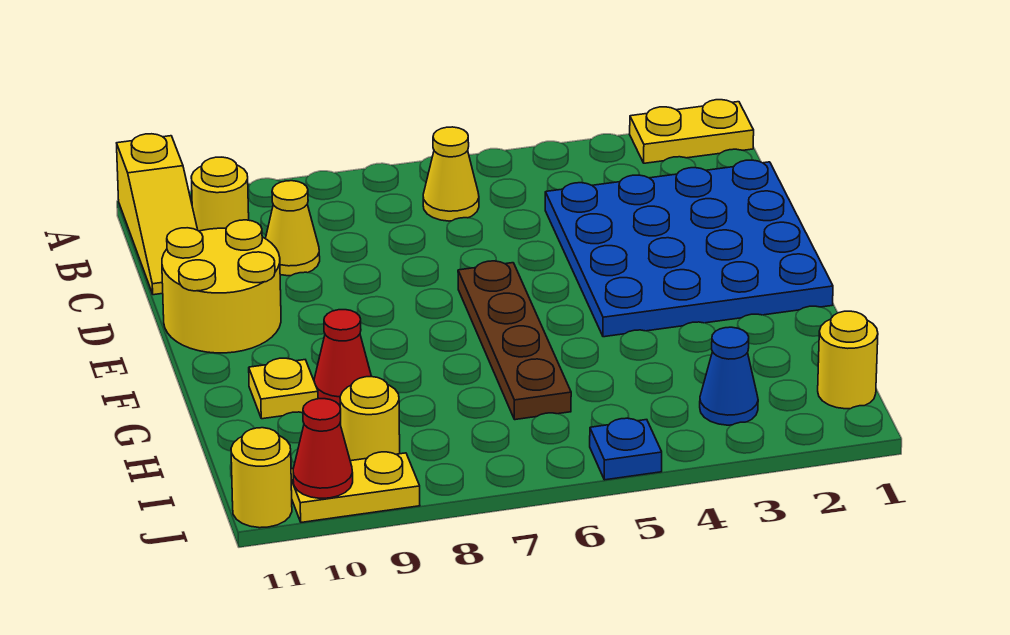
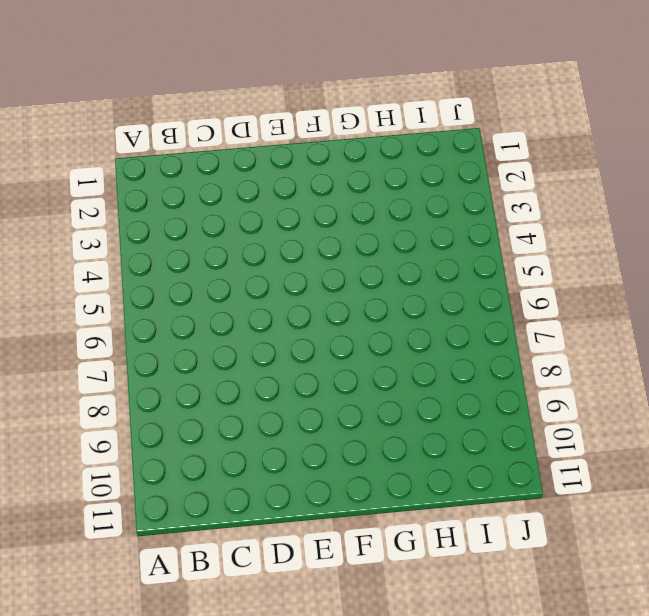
none -> yellow plate A1:A2 level 1
none -> yellow slope A11:C11 level 1 top A
none -> yellow cone B6 level 1

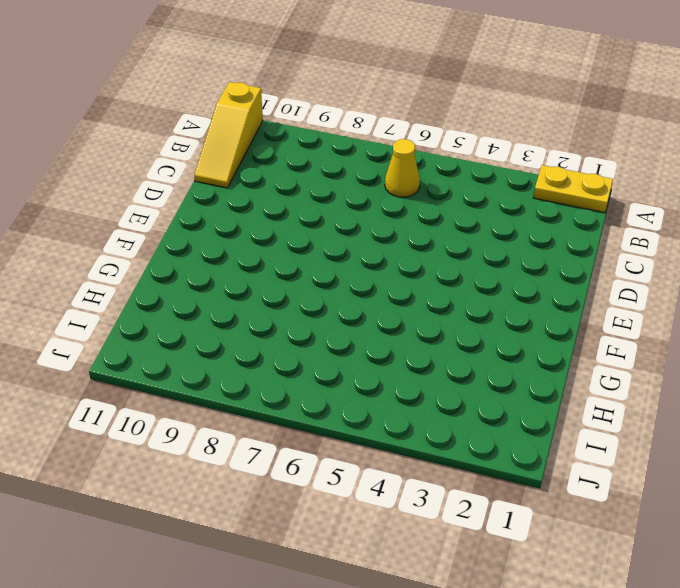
none -> yellow round brick B10 level 1
none -> blue plate C1:F4 level 1
none -> yellow cone C9 level 1

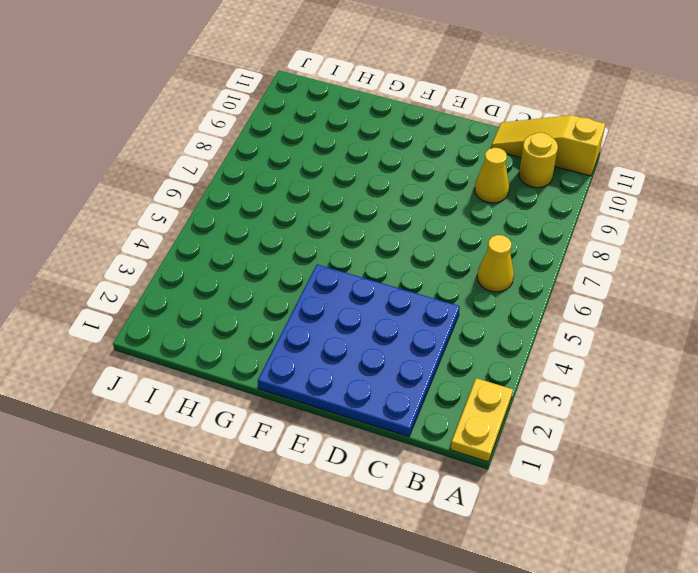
none -> yellow round brick D10:E11 level 1
none -> brown plate E6:H6 level 1
none -> red cone G9 level 1

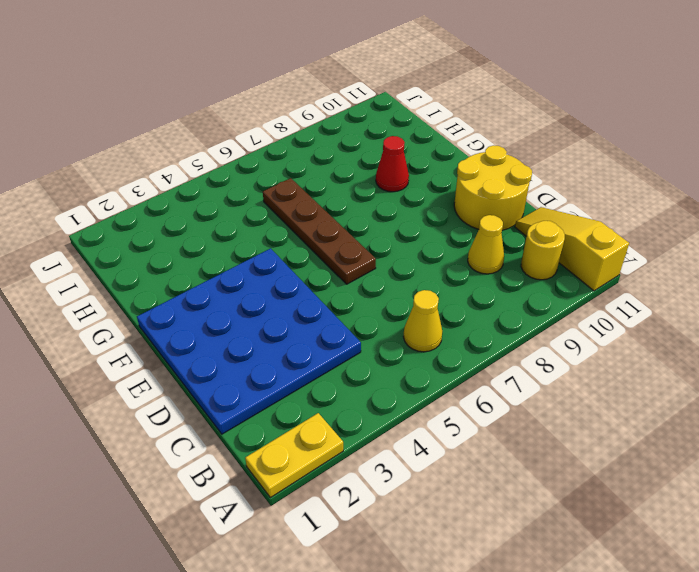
none -> yellow plate G10 level 1
none -> yellow round brick I1 level 1
none -> blue cone I3 level 1

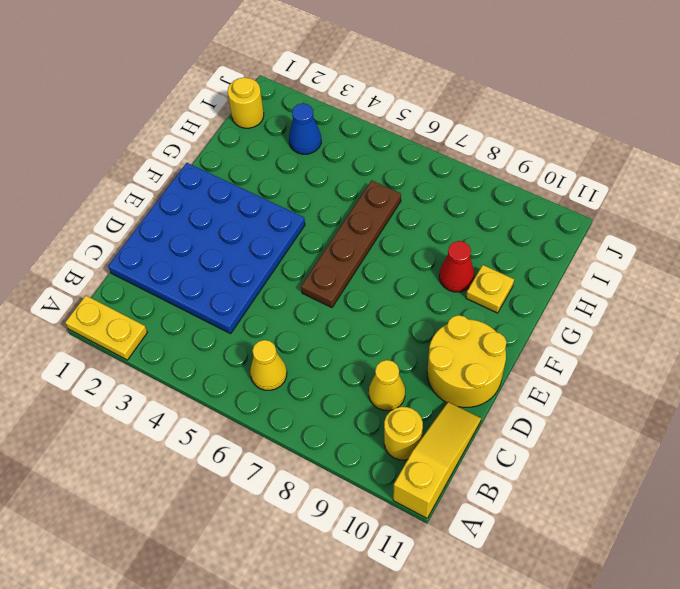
none -> yellow round brick I9 level 1
none -> blue plate J5 level 1
none -> yellow plate J9:J10 level 1

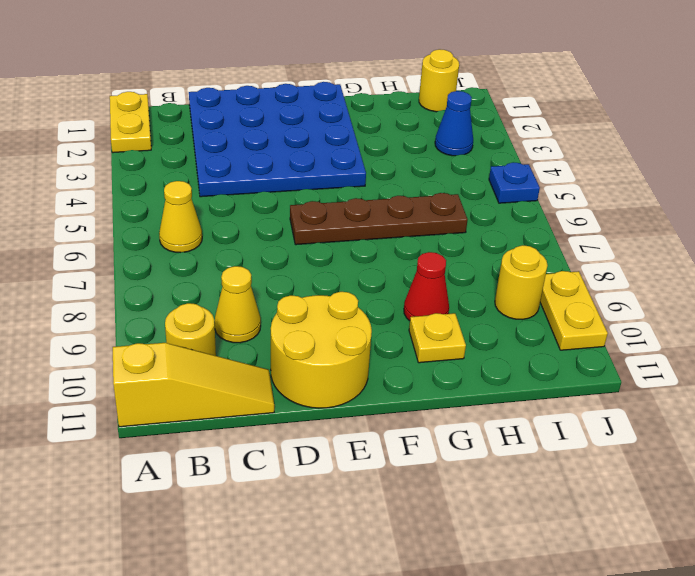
none -> yellow round brick J11 level 1
none -> red cone J10 level 2

